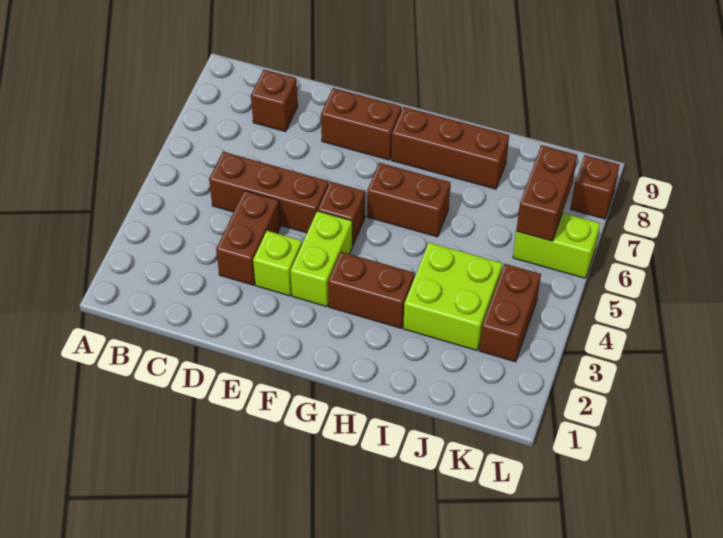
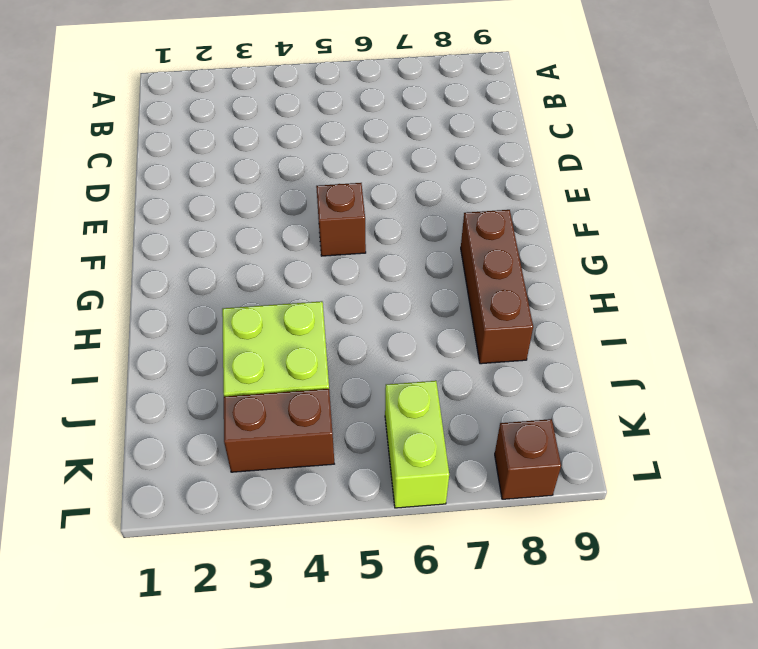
none -> brown brick C5:E5 level 1
none -> brown brick C8 level 1
none -> brown brick D3:D4 level 1

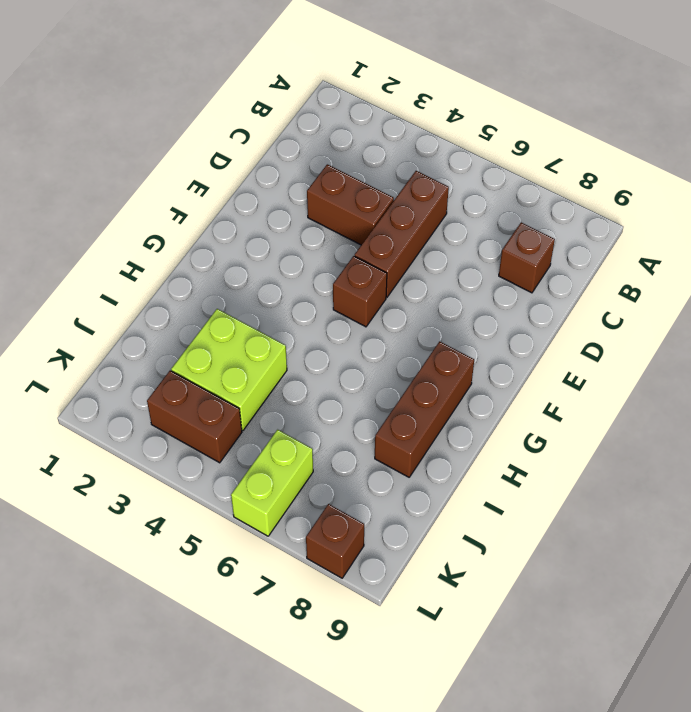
none -> lime brick E3 level 1
none -> brown brick E8:F8 level 1
none -> lime brick F3:F4 level 1

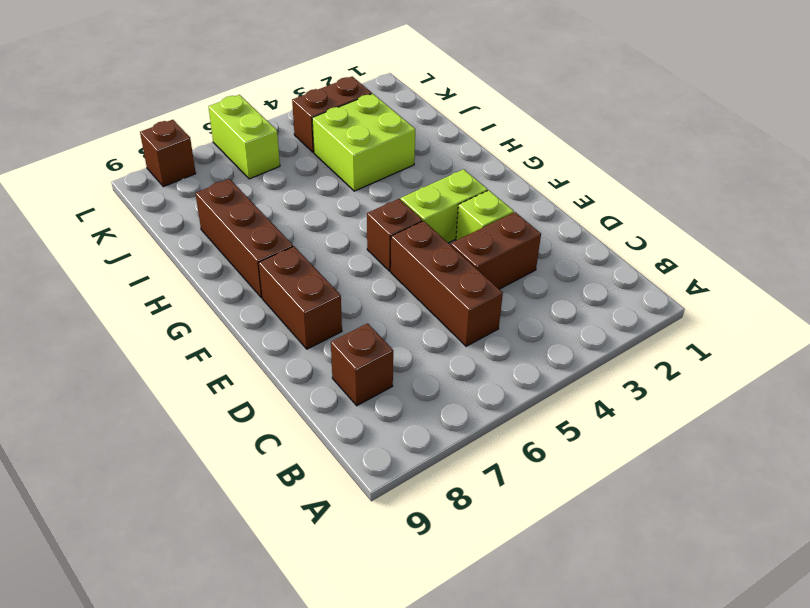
none -> brown brick G3:H3 level 1
none -> brown brick G6:H6 level 1
none -> brown brick K6:K7 level 2

